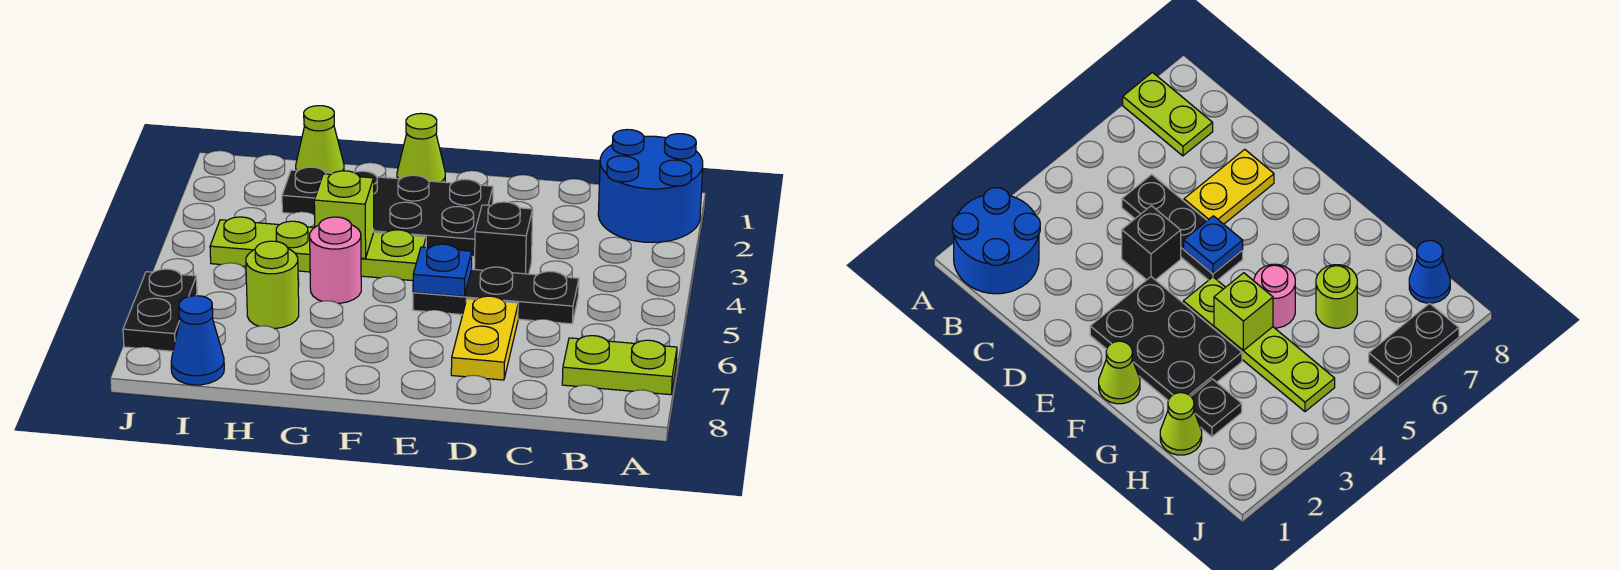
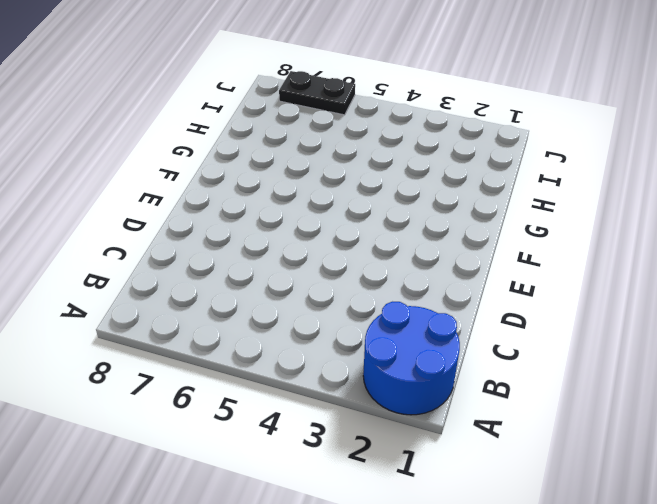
none -> lime plate A7:B7 level 1
none -> black plate C5:E5 level 1
none -> black brick D4 level 1

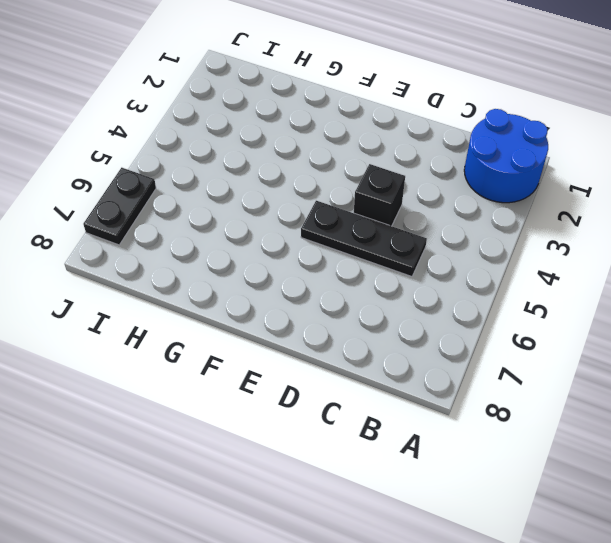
none -> lime plate A7:B7 level 1
none -> yellow plate D6:D7 level 1
none -> black plate E2:G3 level 1

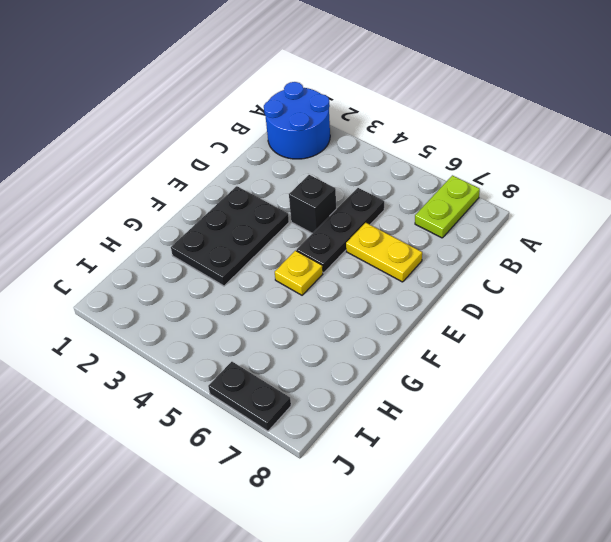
yellow plate F5 level 1 -> none
none -> lime cone F1 level 1
none -> lime plate F4:I4 level 1
none -> pink round brick G5 level 1

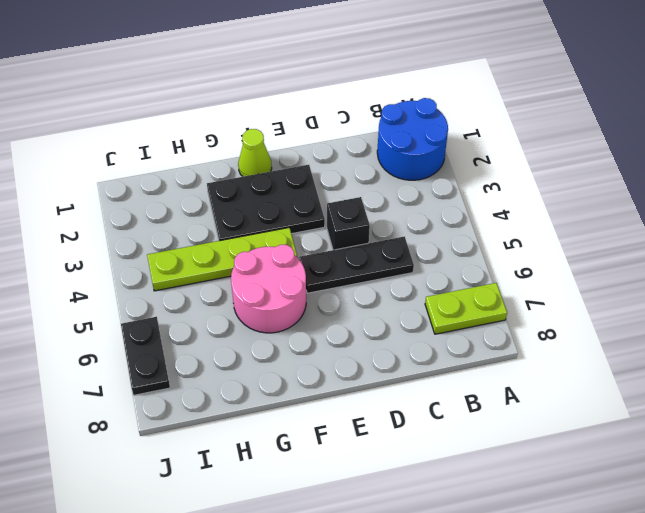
pink round brick F5:G6 level 1 -> pink round brick G5 level 1
none -> yellow plate D6:D7 level 1
none -> lime cone H1 level 1
none -> black plate H2 level 1

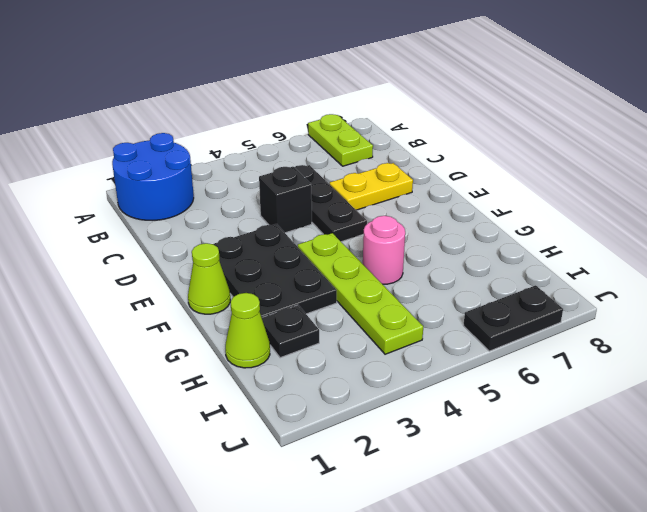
none -> lime round brick H6 level 1
none -> blue cone I8 level 1
none -> blue plate E5 level 2

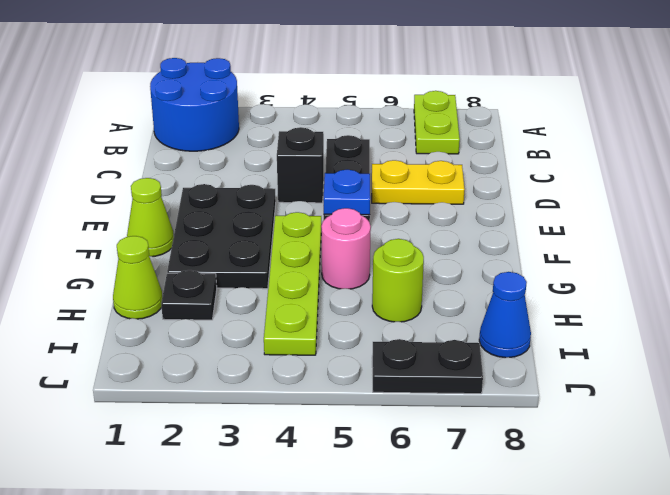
none -> lime brick G4 level 2

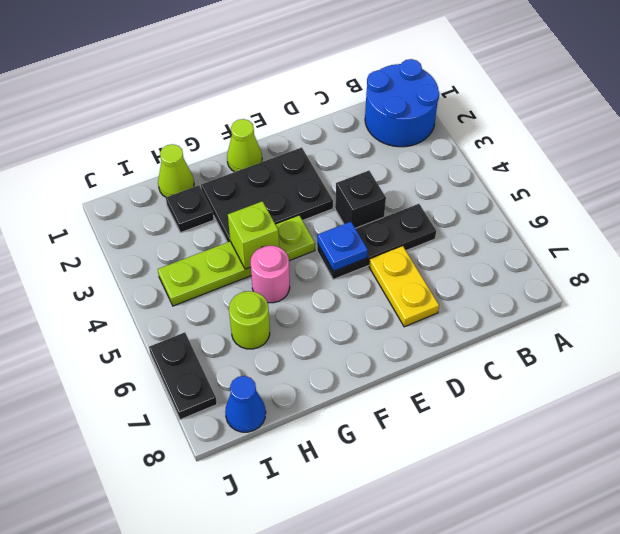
none -> lime plate A7:B7 level 1

